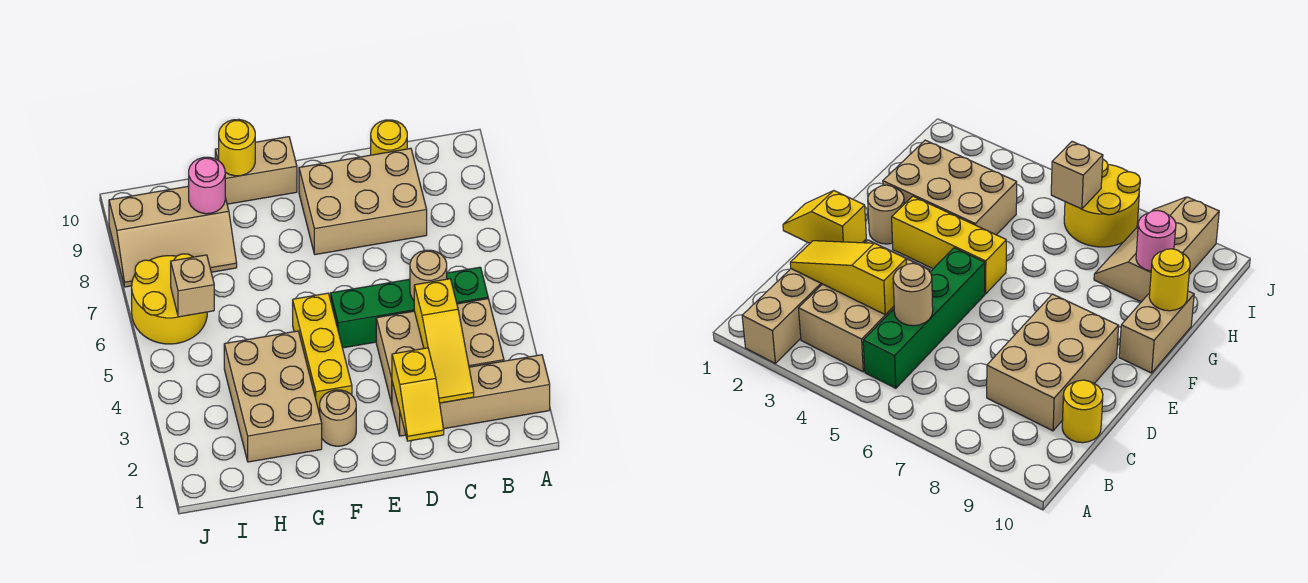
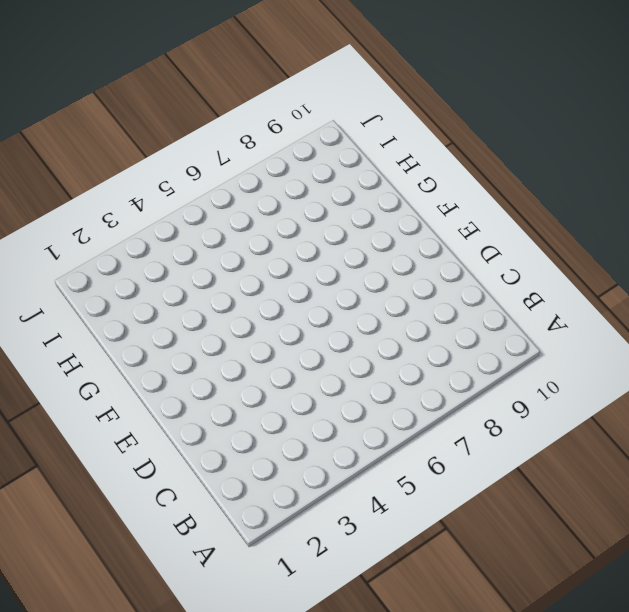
none -> tan brick A2:D2 level 1
none -> tan brick B3:D4 level 1
none -> green brick B5:E5 level 1

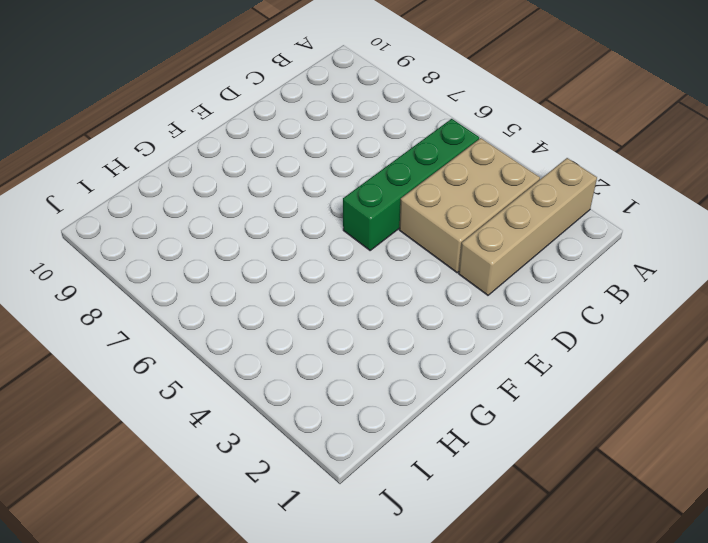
none -> tan brick C8:E9 level 1
none -> yellow round brick C10 level 1
none -> tan round brick F2 level 1

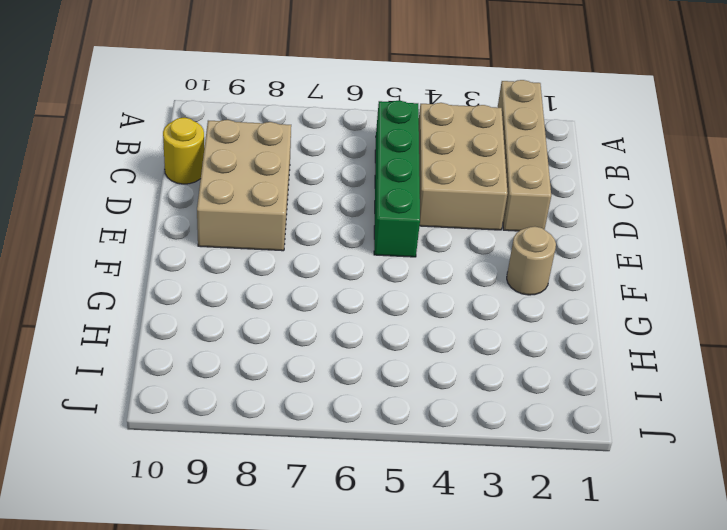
none -> yellow brick F3:F5 level 1
none -> tan brick F10:G10 level 1
none -> tan brick G2:H4 level 1

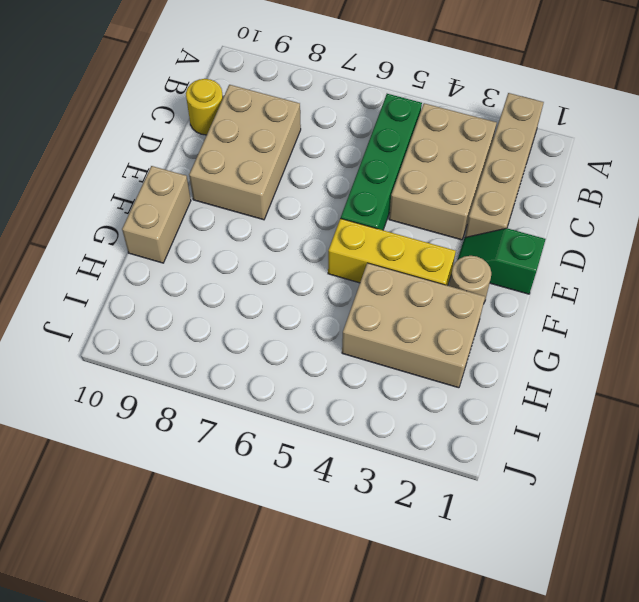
green slope E1:E2 level 1 top 1 -> none
none -> tan slope H8:J9 level 1 top 9
none -> yellow round brick I6:J7 level 1
none -> yellow slope C2:C4 level 2 top 4

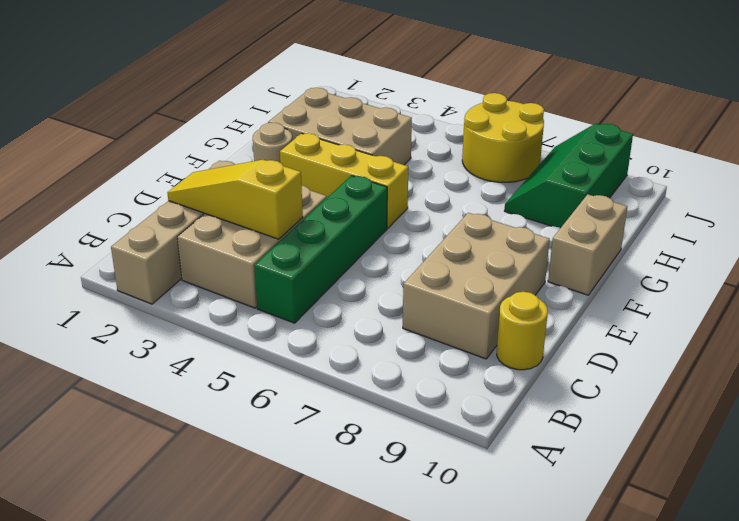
green slope H8:J9 level 1 top 9 -> tan slope H8:J9 level 1 top 9
none -> tan round brick C5 level 2
none -> yellow slope D1:D2 level 2 top 2
none -> yellow round brick G10 level 2

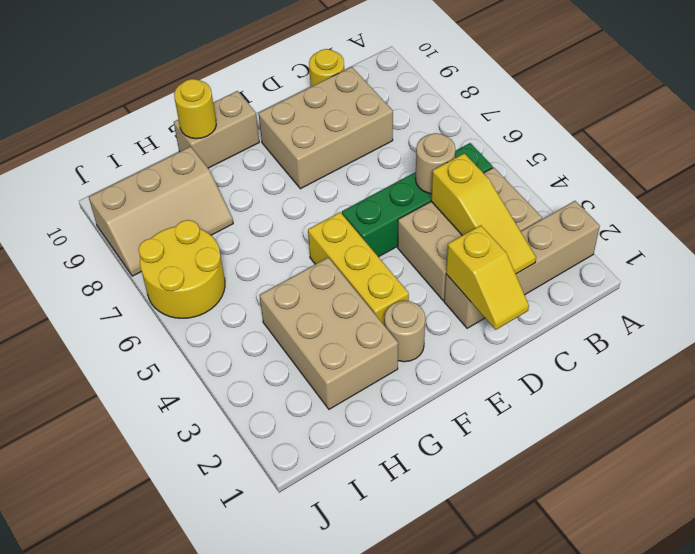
none -> pink round brick H9 level 2
none -> tan brick I6 level 2

